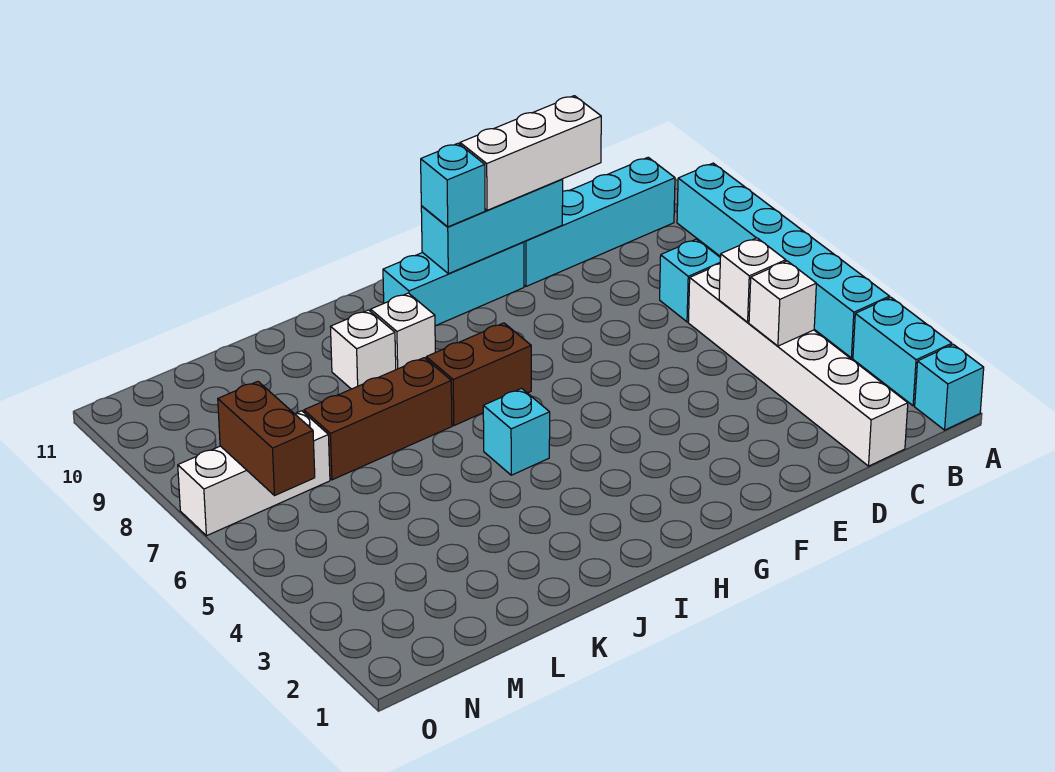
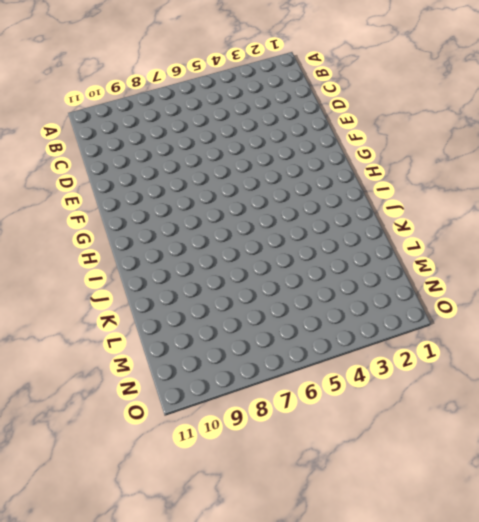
none -> cyan brick A1 level 1
none -> cyan brick A2:A3 level 1
none -> cyan brick A4:A9 level 1

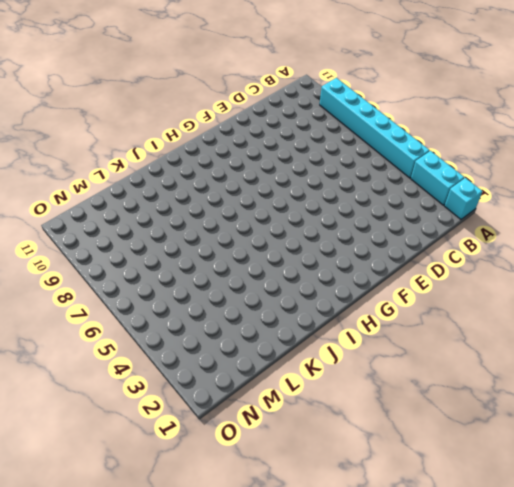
none -> cyan brick B10:E10 level 1
none -> white brick C1:C6 level 1
none -> cyan brick C7 level 1

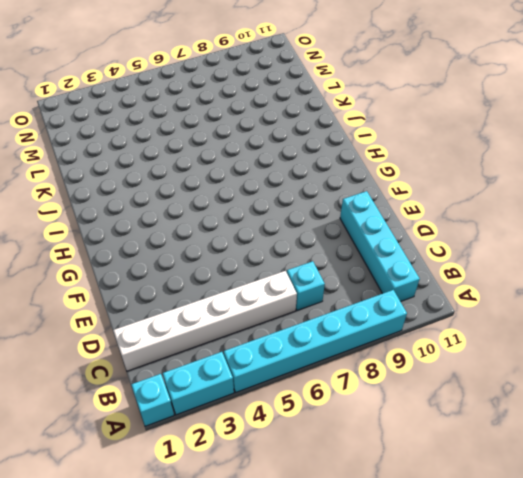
none -> cyan brick F10:H10 level 1
none -> brown brick H7:I7 level 1
none -> cyan brick I5 level 1

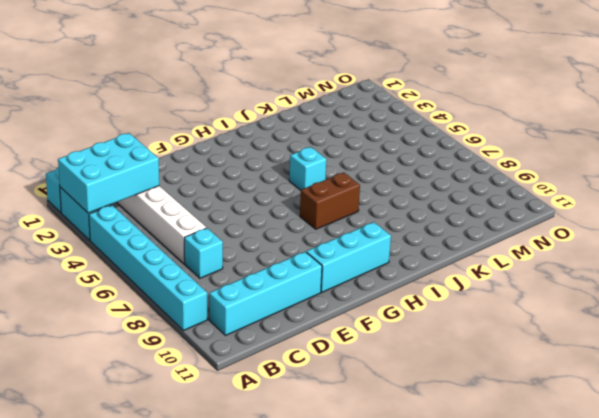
cyan brick A2:C3 level 2 -> none
none -> white brick I9 level 1
none -> brown brick J7:L7 level 1
none -> white brick J9 level 1

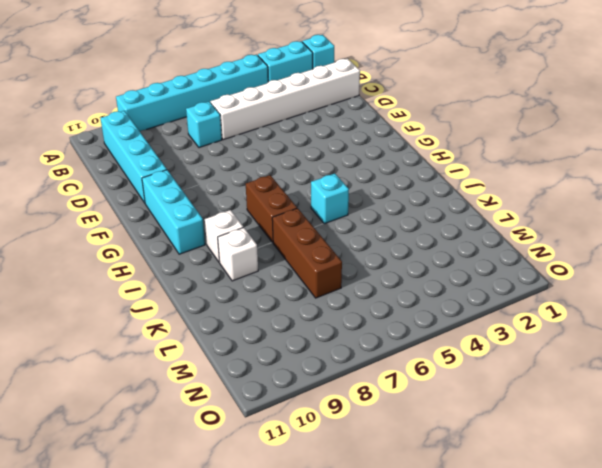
none -> white brick M7:O7 level 1
none -> white brick C4 level 2
none -> white brick C5 level 2

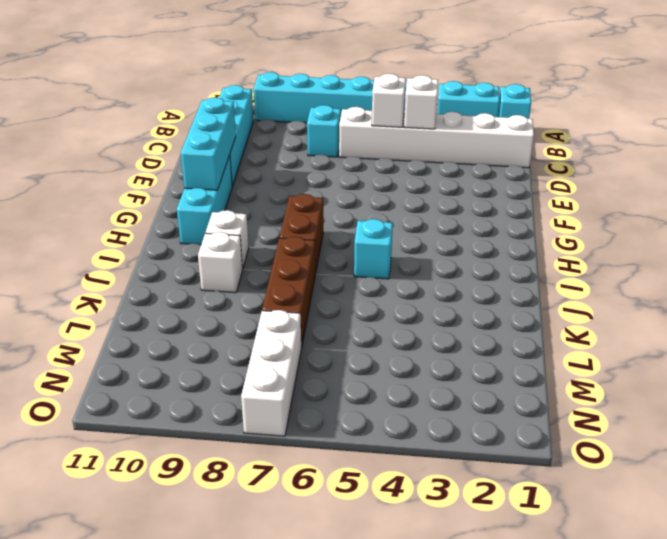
none -> brown brick N6:N7 level 2
none -> white brick D10:F10 level 3
none -> cyan brick G10 level 3

